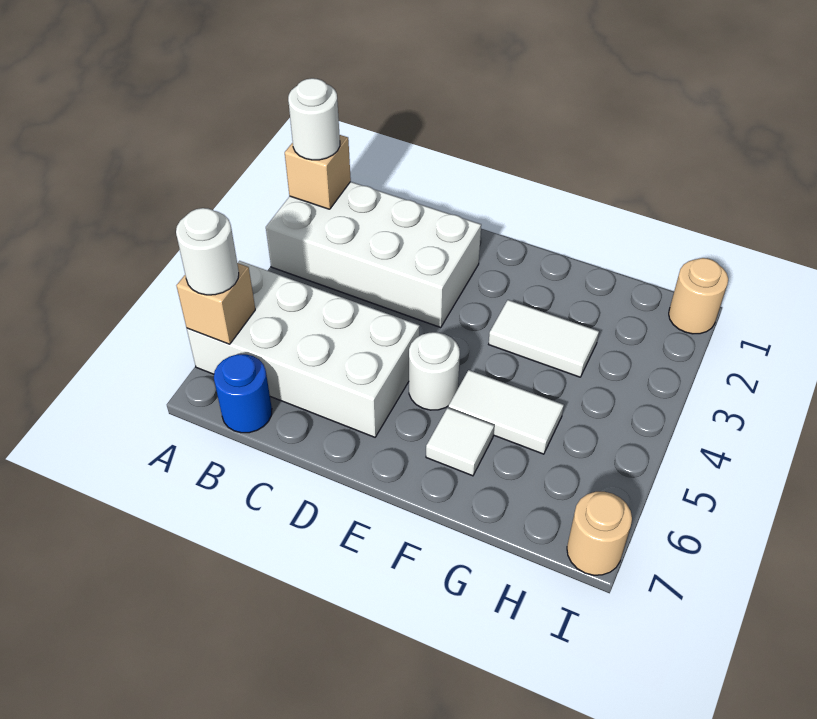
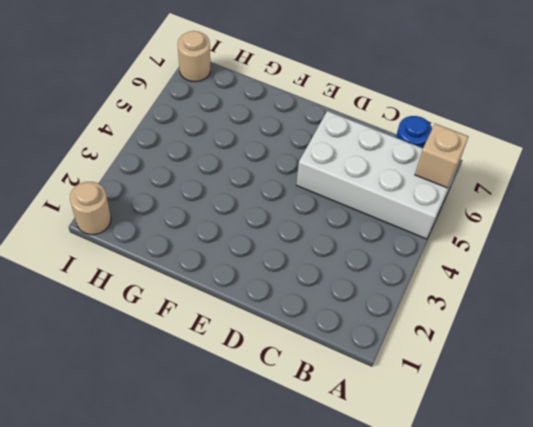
none -> white brick A2:D3 level 1
none -> white round brick E5 level 1
none -> white tile F3:G3 level 1

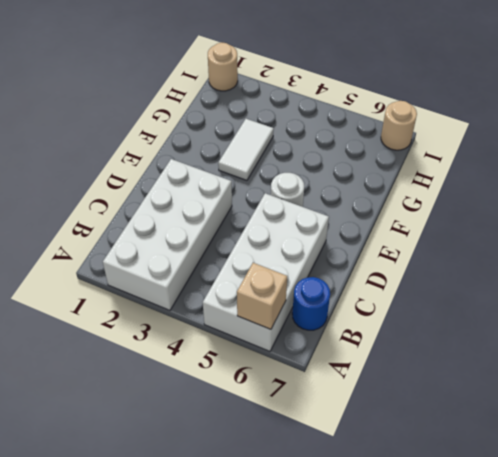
none -> white tile F5:G5 level 1
none -> white tile F6 level 1
none -> tan brick A2 level 2

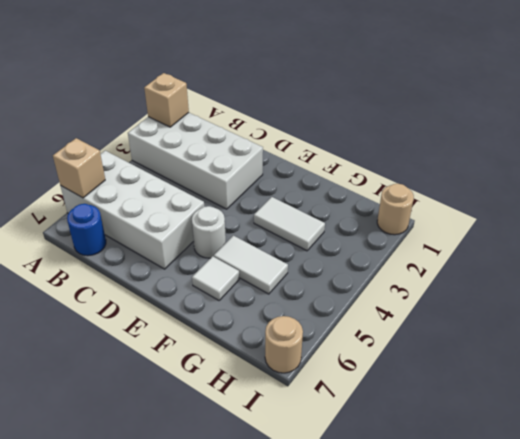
none -> white round brick A2 level 3
none -> white round brick A6 level 3

